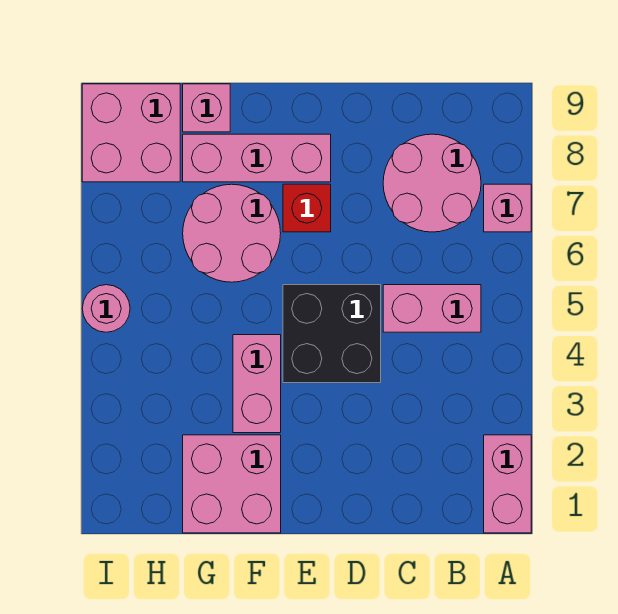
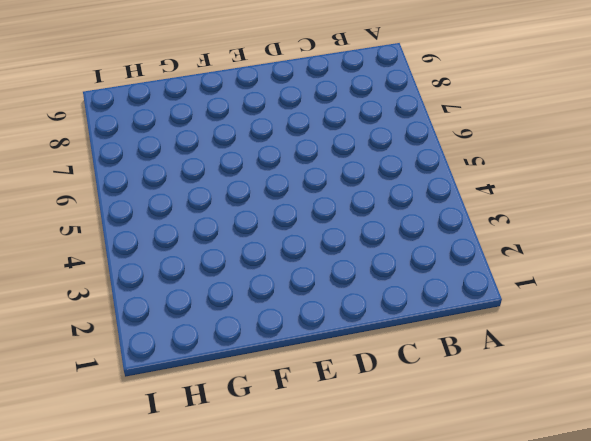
none -> pink brick A1:A2 level 1
none -> pink brick A7 level 1
none -> pink brick B5:C5 level 1

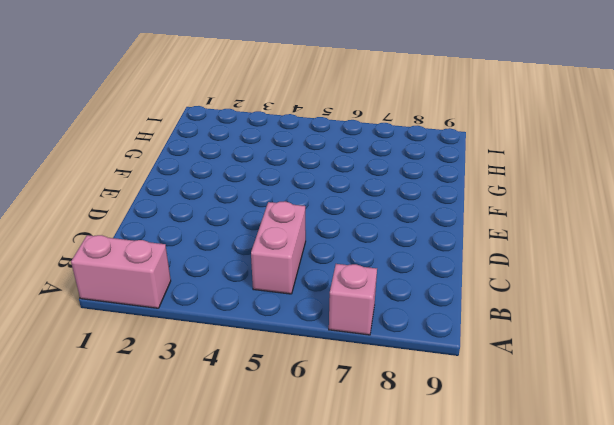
none -> pink round brick B7:C8 level 1
none -> black brick D4:E5 level 1
none -> red brick E7 level 1

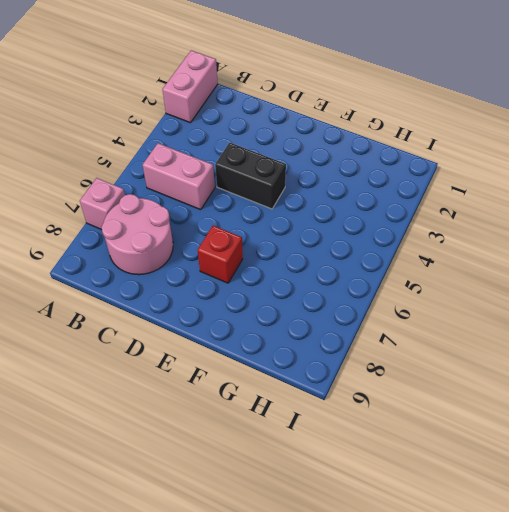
black brick D4:E4 level 1 -> black brick D4:E5 level 1
none -> pink brick E8:G8 level 1
none -> pink brick F1:G2 level 1
none -> pink brick F3:F4 level 1

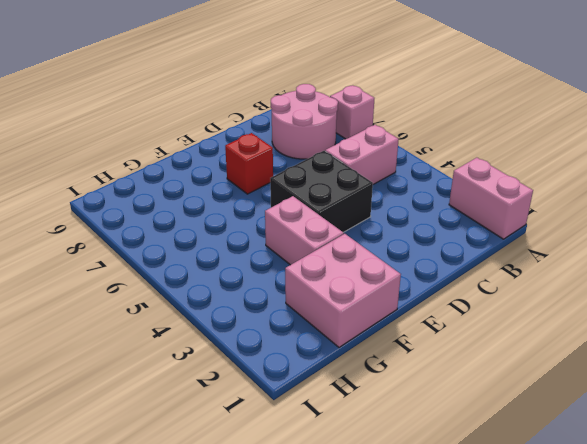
none -> pink brick E8:G8 level 1
none -> pink round brick F6:G7 level 1
none -> pink brick G9 level 1

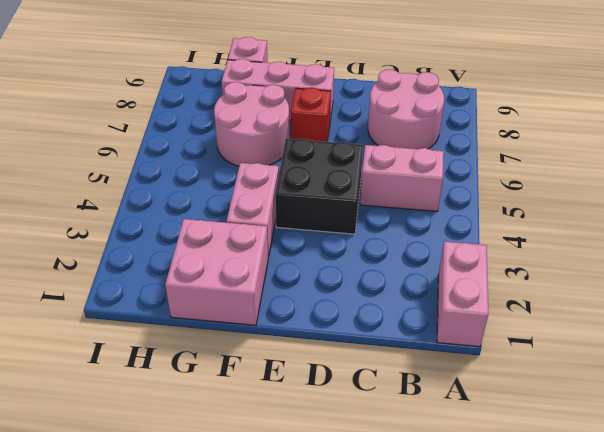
none -> pink brick A7 level 1
none -> pink brick H8:I9 level 1
none -> pink round brick I5 level 1

